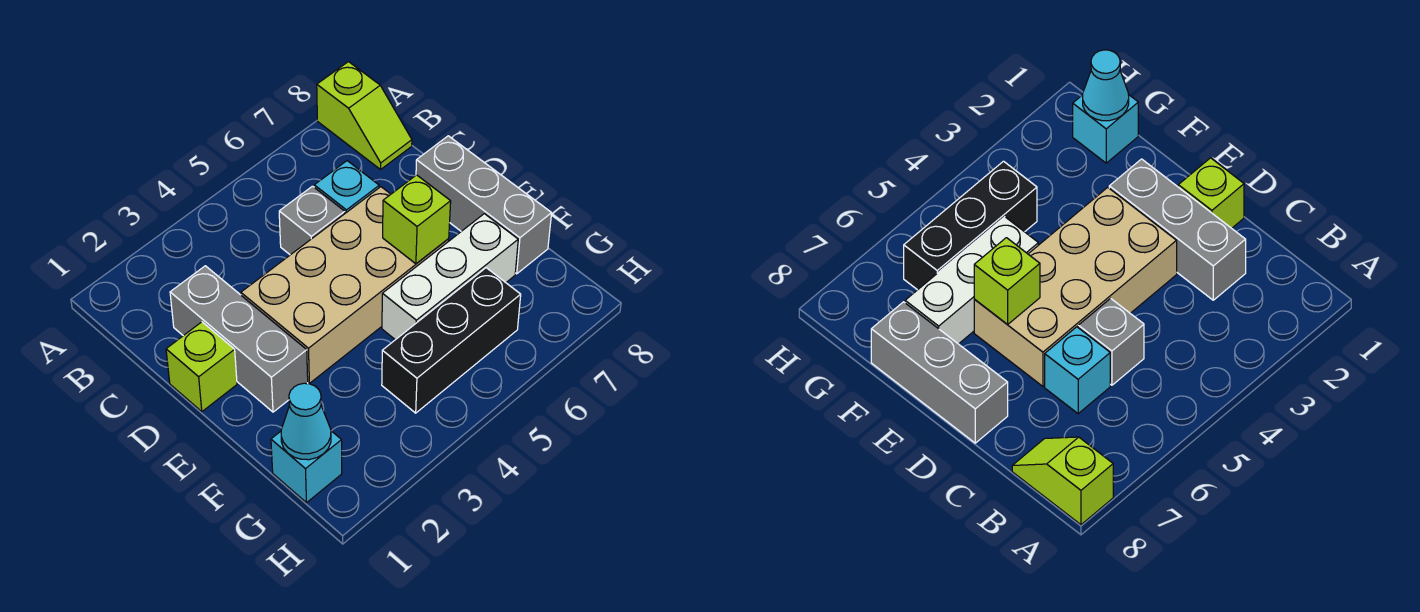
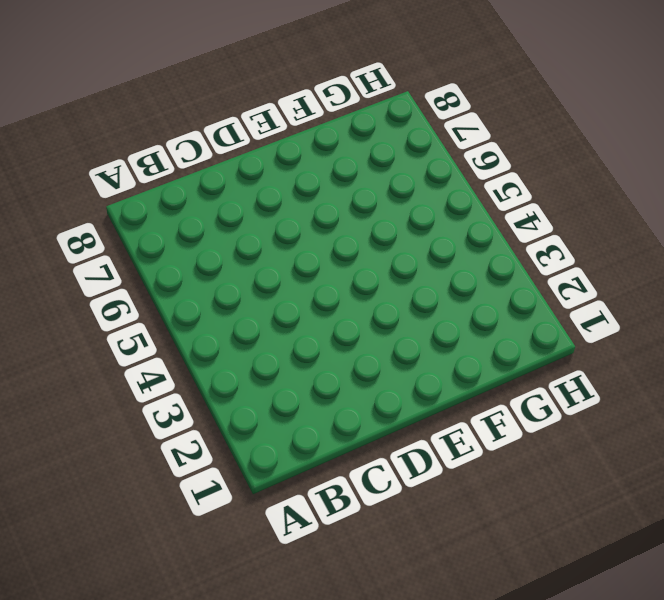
none -> lime slope A8:B8 level 1 top A
none -> grey brick C2:E2 level 1
none -> grey brick C5 level 1

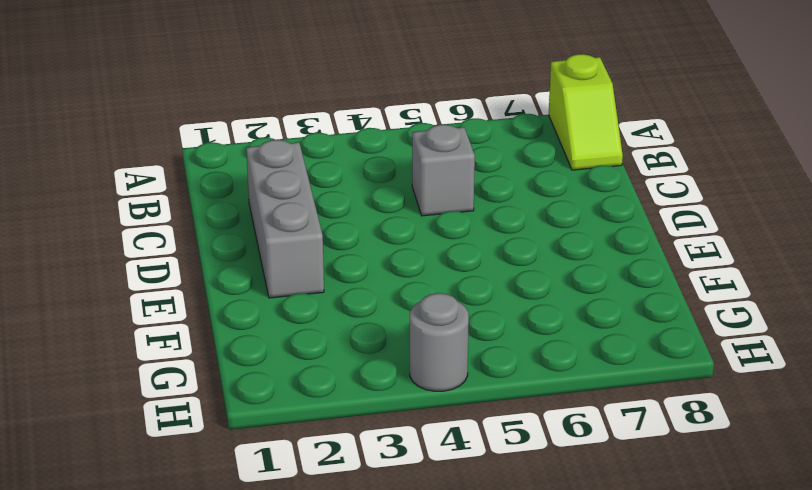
grey round brick H4 level 1 -> none
none -> cyan brick C6 level 1
none -> lime brick D1 level 1
none -> tan brick D3:E6 level 1

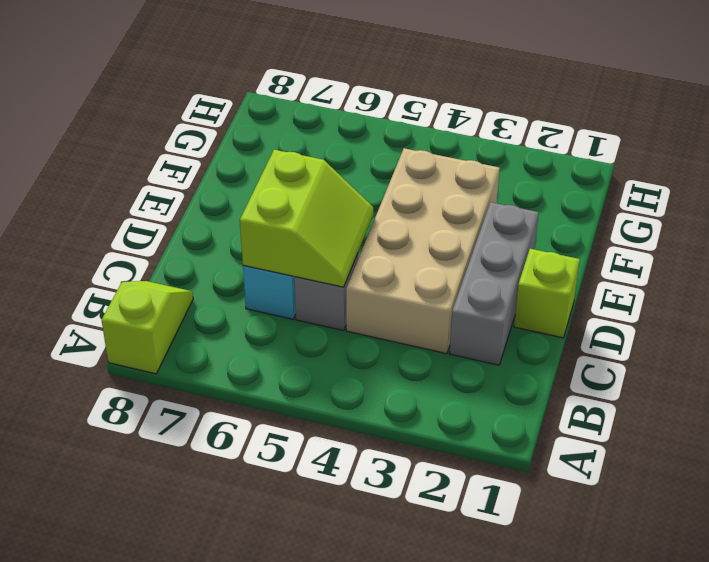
tan brick C3:F4 level 1 -> tan brick D3:E6 level 1
lime slope C5:D6 level 2 top 6 -> none
none -> grey brick D8:F8 level 1
none -> white brick F5:F7 level 1
none -> cyan brick G1 level 1

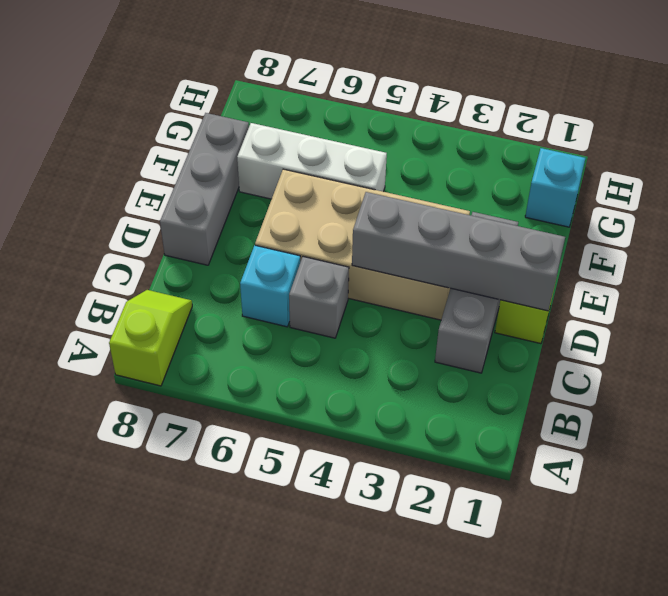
grey brick D1:D4 level 2 -> none
none -> black brick G4:G6 level 1
none -> lime brick E6 level 2
none -> cyan cone G1 level 2

